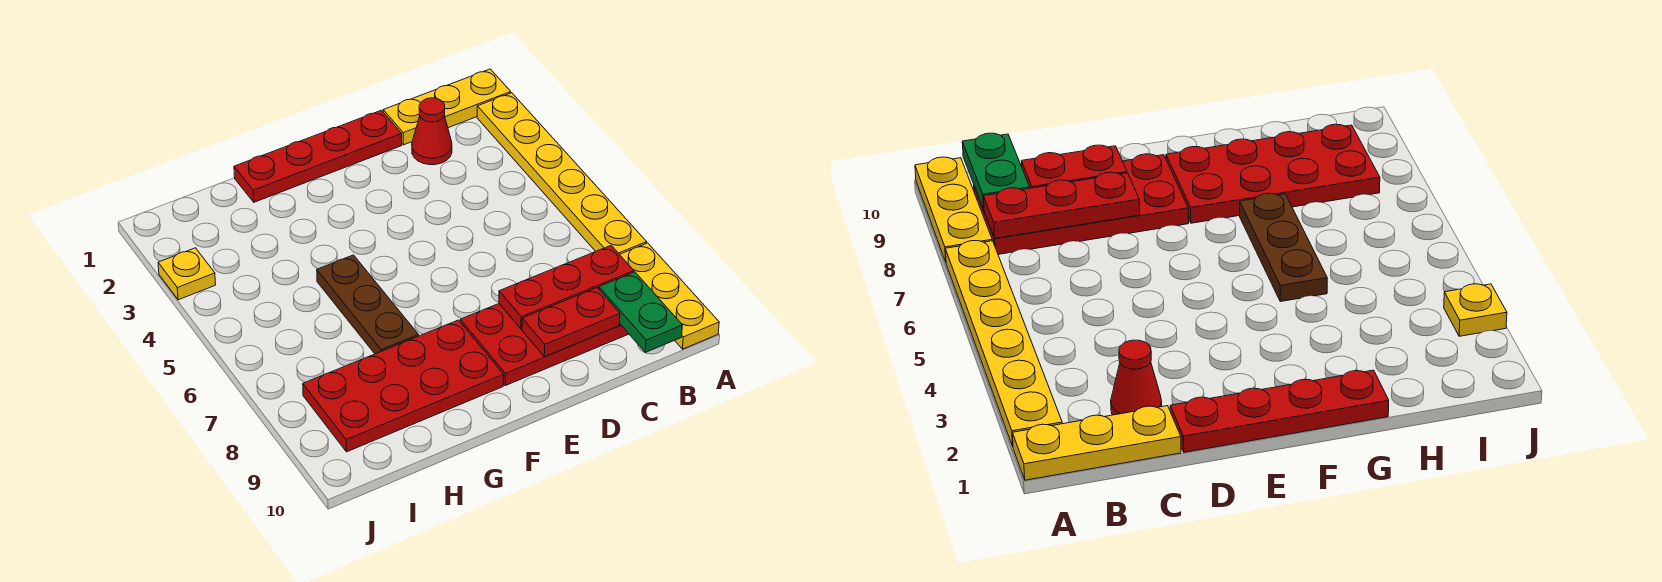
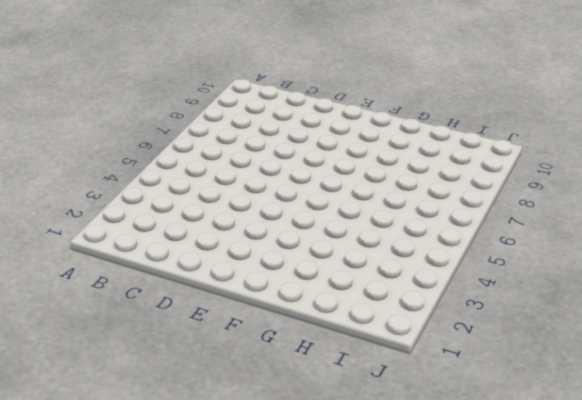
none -> yellow plate A1:C1 level 1
none -> yellow plate A2:A7 level 1
none -> yellow plate A8:A10 level 1

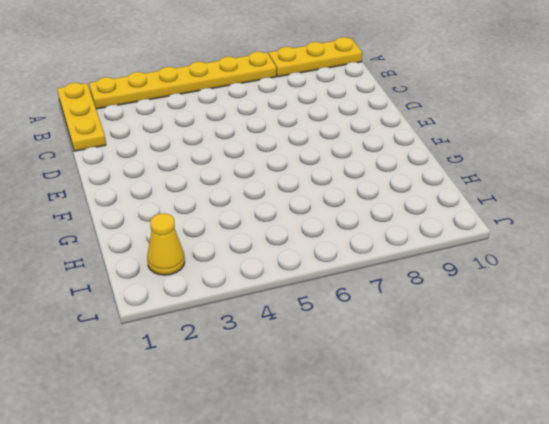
yellow cone I2 level 1 -> none
none -> red plate B8:E9 level 1
none -> red cone C2 level 1
none -> red plate D1:G1 level 1

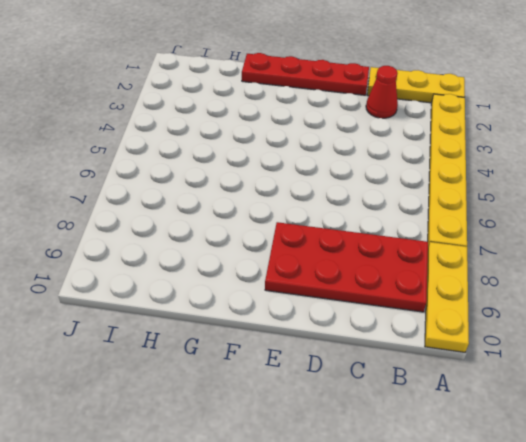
none -> red plate F8:I9 level 1
none -> brown plate G5:G7 level 1
none -> yellow plate J3 level 1

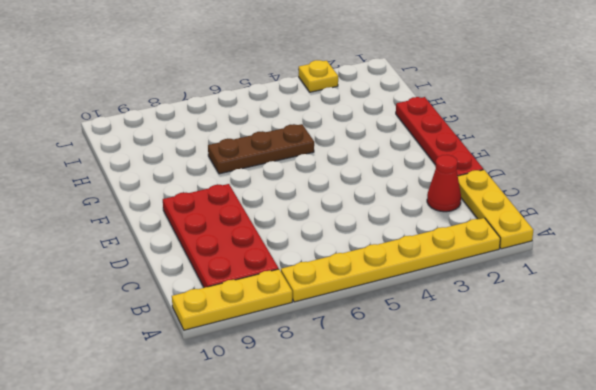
none -> red plate F8:I9 level 1
none -> red plate B8:D8 level 2
none -> green plate B9:B10 level 2

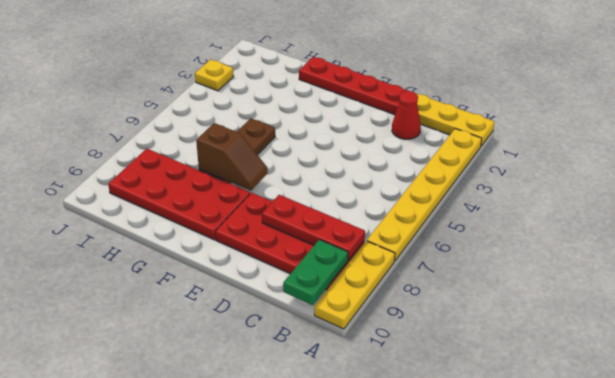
brown slope F7:G7 level 2 top G -> none
none -> red plate C9:D9 level 2

